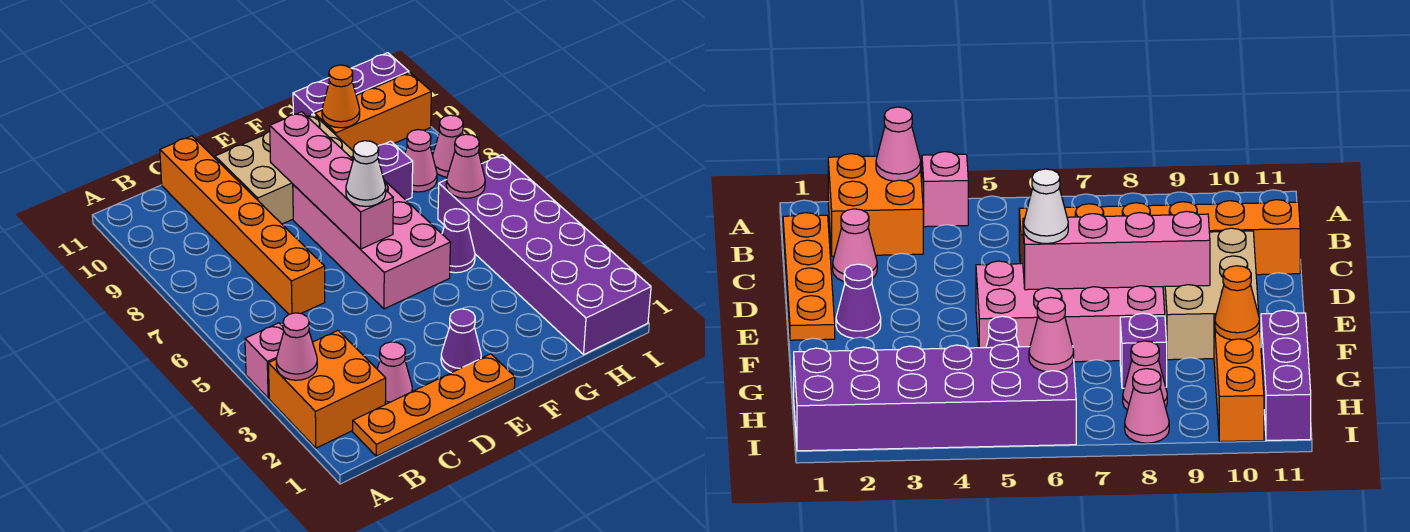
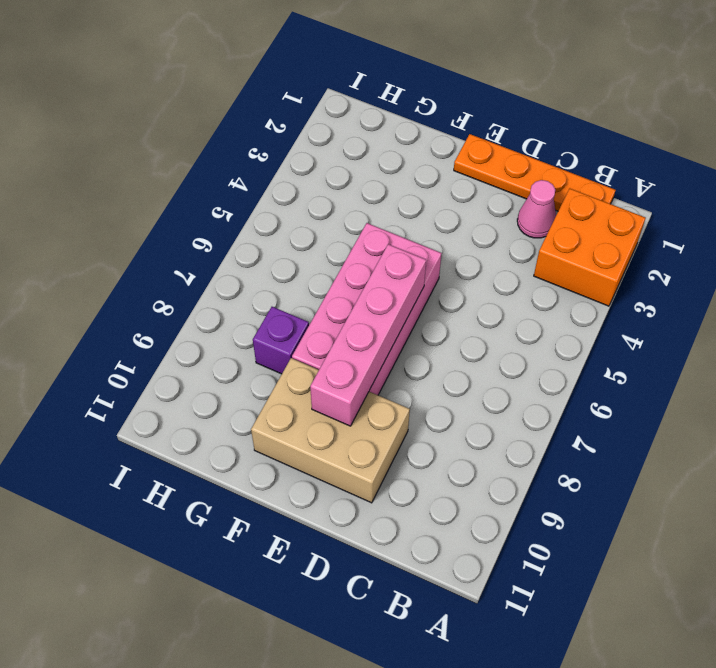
none -> pink brick A4 level 1
none -> orange brick C6:C11 level 1
none -> purple cone E2 level 1

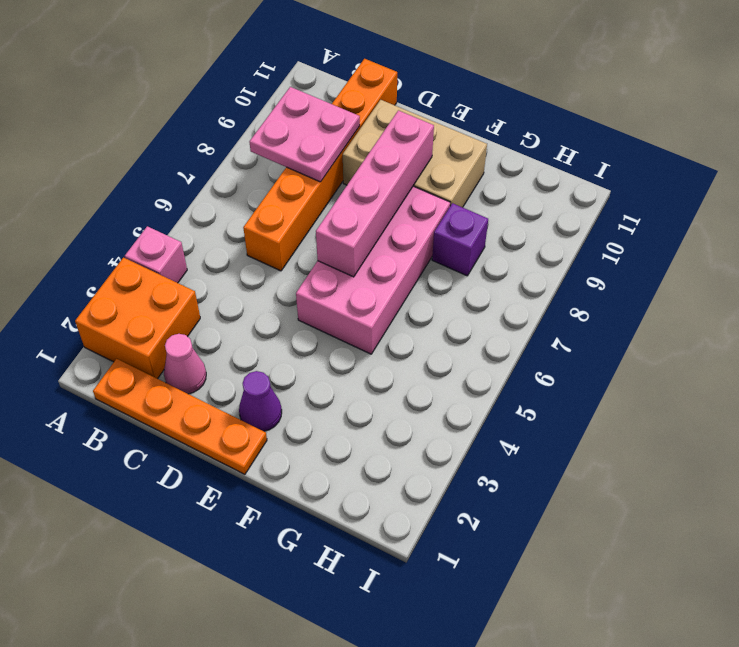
pink plate B8:C9 level 2 -> none
none -> purple cone G5 level 1
none -> orange brick G10:I10 level 1
none -> purple brick G11:I11 level 1

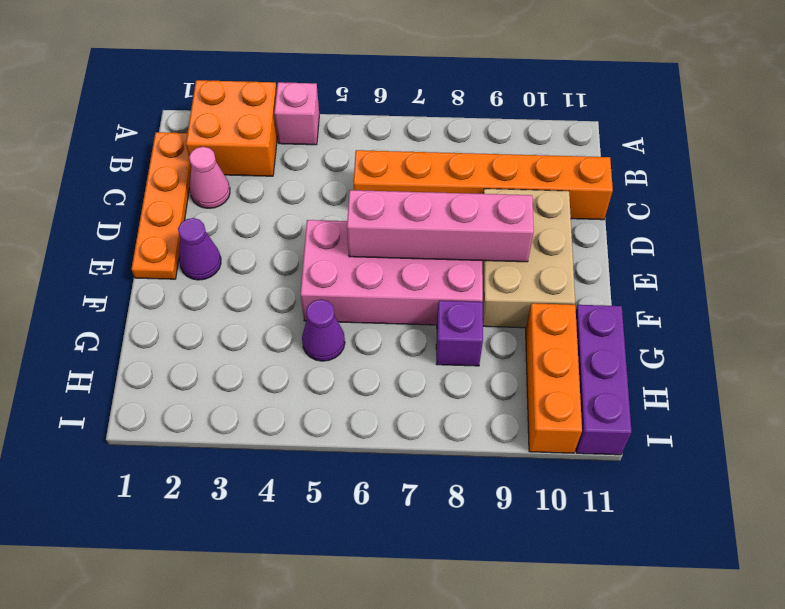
none -> purple brick H1:I6 level 1
none -> pink cone H8 level 1
none -> pink cone I8 level 1

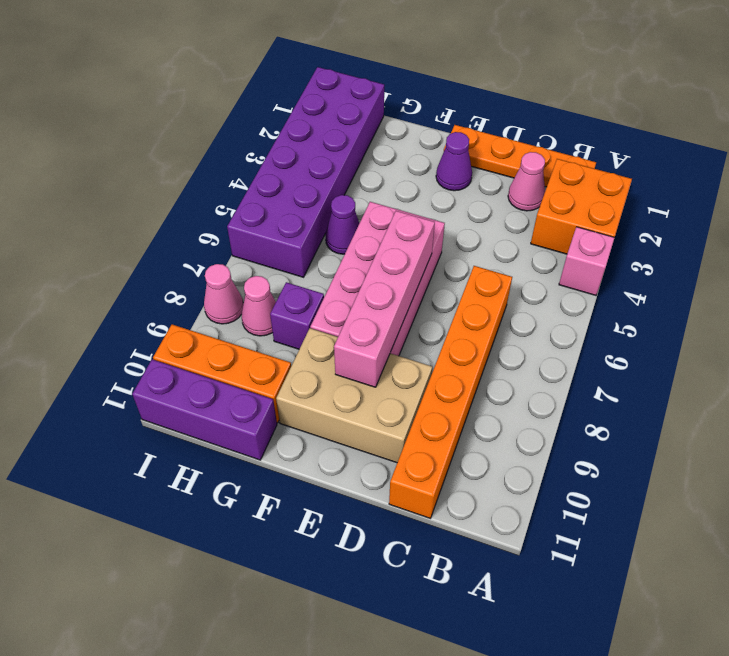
none -> pink cone A3 level 2
none -> orange cone G10 level 2
none -> pink cone H6 level 2

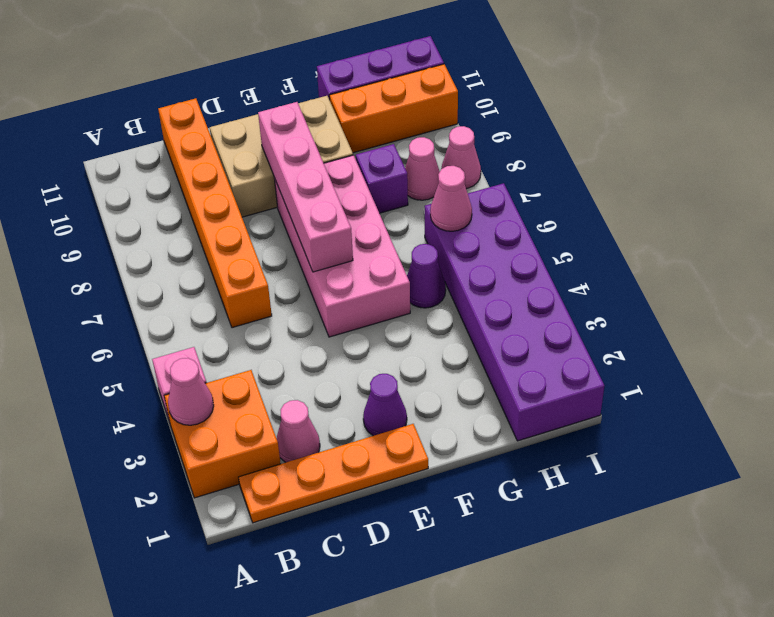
none -> orange cone G10 level 2
none -> white cone E6 level 3

